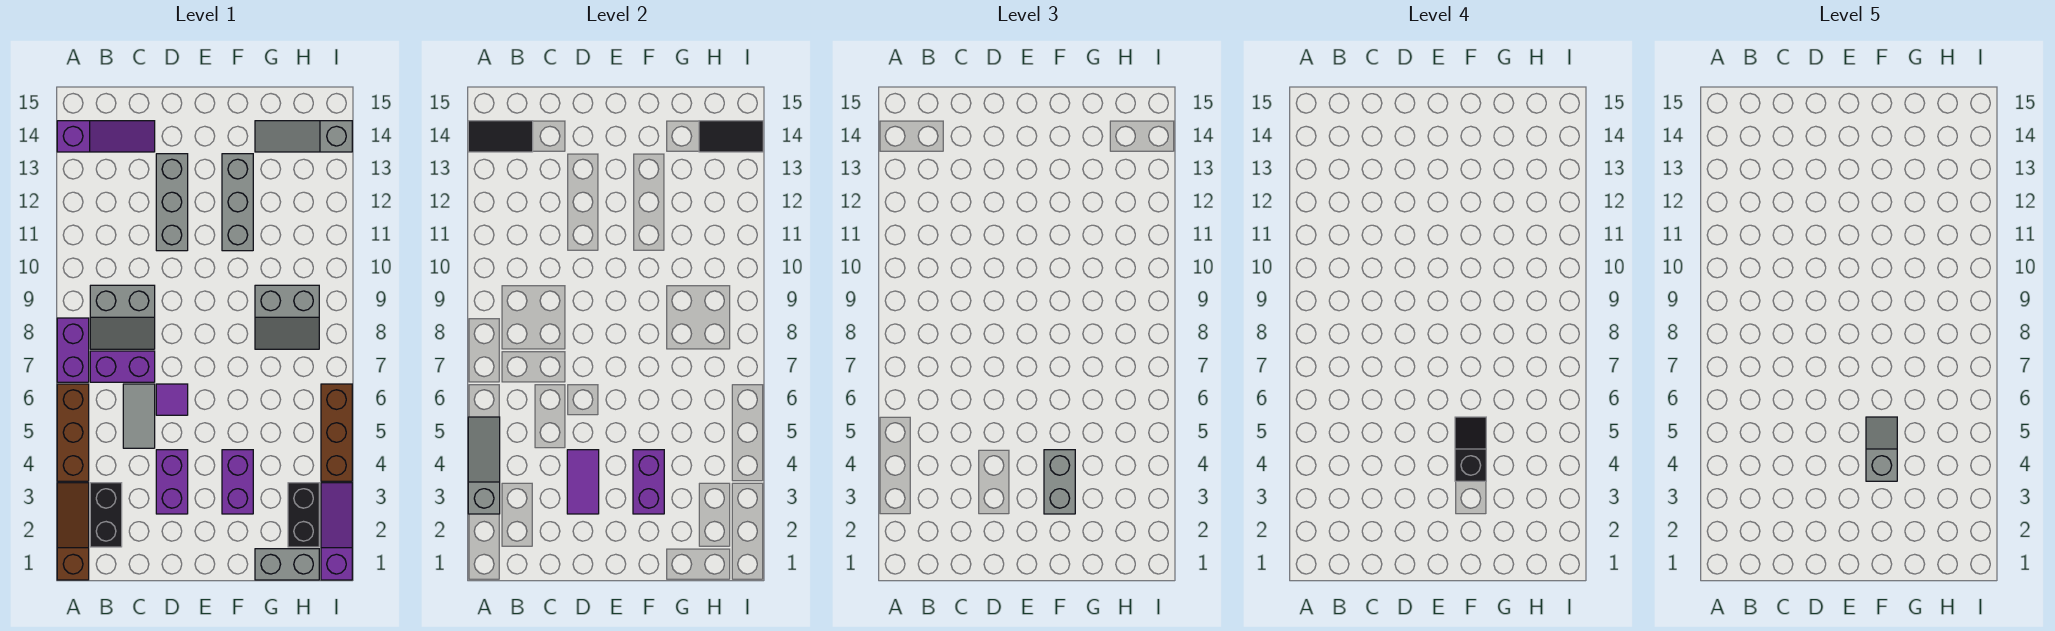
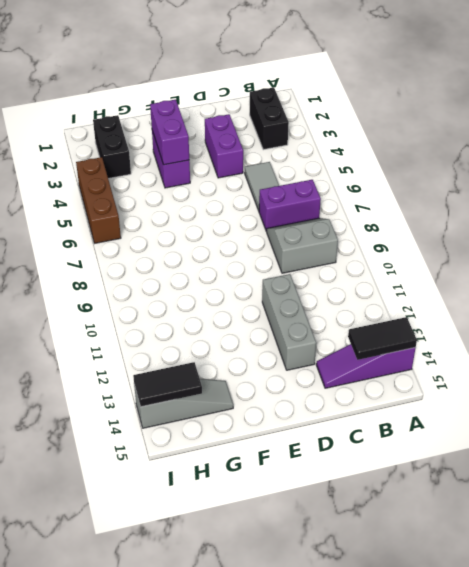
none -> brown slope A1:A3 level 1 top 1
none -> brown brick A4:A6 level 1
none -> purple brick A7:A8 level 1

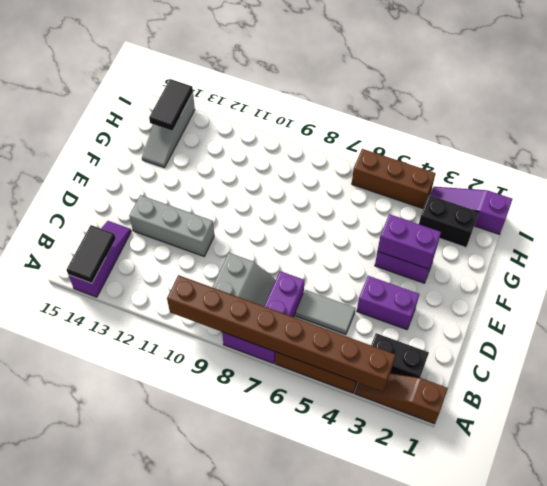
brown brick A3:A10 level 2 -> grey slope A3:A5 level 2 top 3
none -> purple tile D6 level 1
none -> grey brick F11:F13 level 1
none -> grey brick G1:H1 level 1

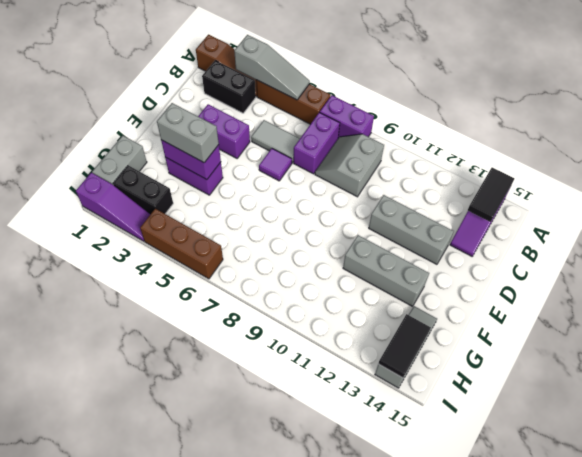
none -> grey slope G8:H9 level 1 top 9
none -> purple tile D3:D4 level 2
none -> black slope F4:F5 level 4 top 4

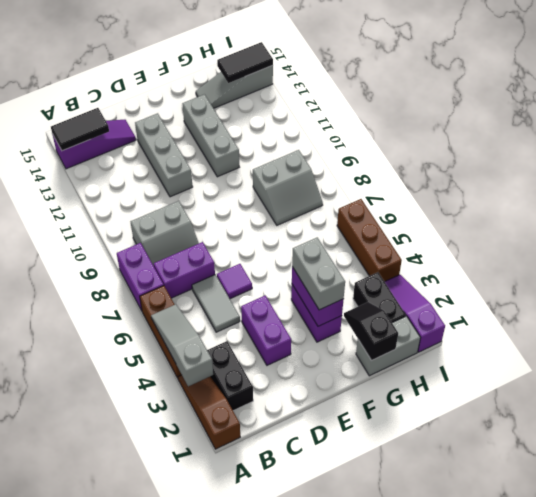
black slope G1:G2 level 2 top 1 -> black slope F4:F5 level 4 top 4
none -> purple tile D3:D4 level 2
none -> grey slope F4:F5 level 5 top 4

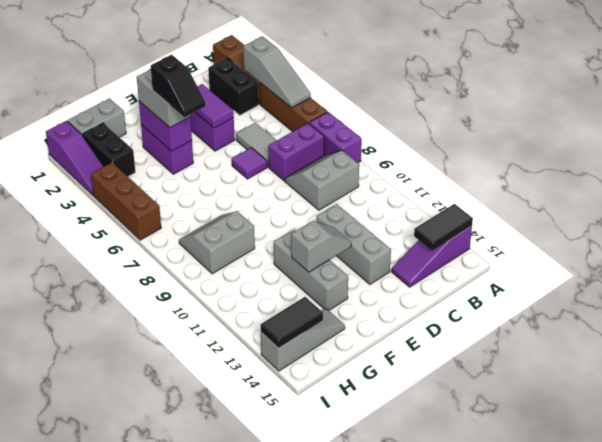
grey slope E12:F12 level 2 top F -> grey slope F4:F5 level 5 top 4

